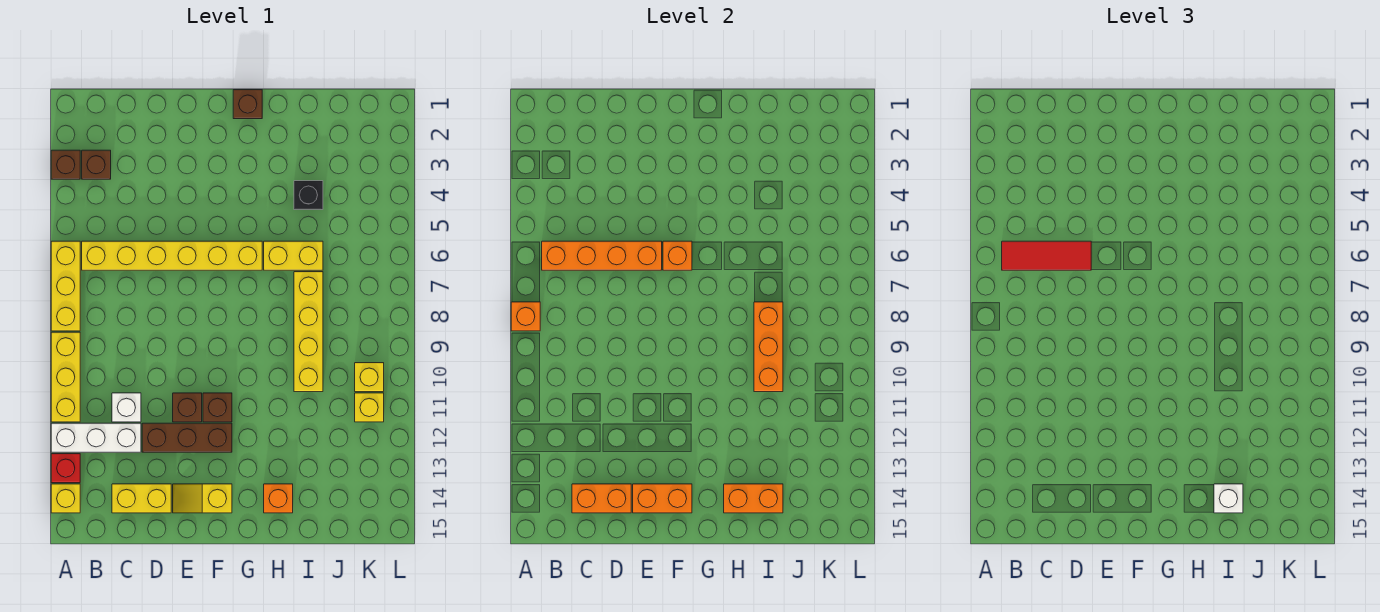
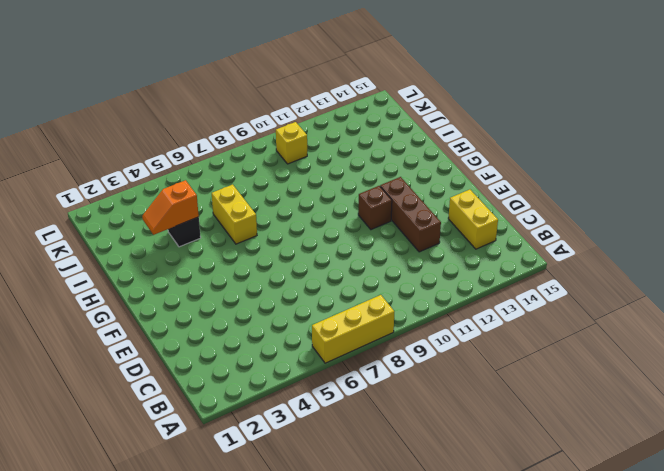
orange slope I3:I4 level 2 top 4 -> none
none -> brown brick A3 level 1
none -> yellow brick A9:A11 level 1
none -> white brick A12:C12 level 1
none -> red brick A13 level 1

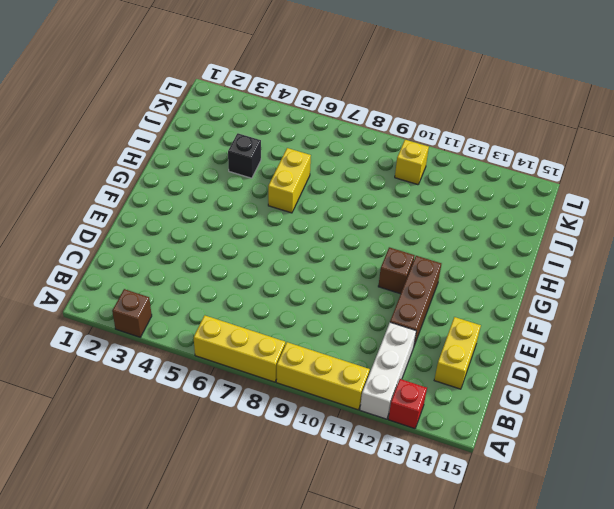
none -> yellow brick A14 level 1
none -> brown brick B3 level 1
none -> yellow brick B6:G6 level 1
none -> white brick C11 level 1

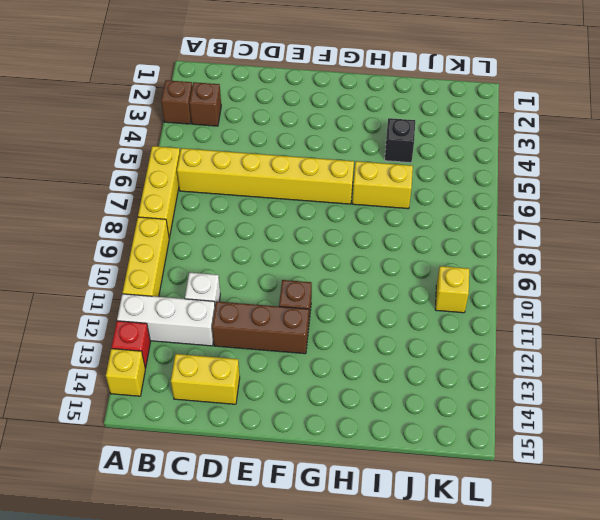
none -> brown brick E11 level 1
none -> yellow slope E14:F14 level 1 top F
none -> brown brick G1 level 1
none -> orange brick H14 level 1

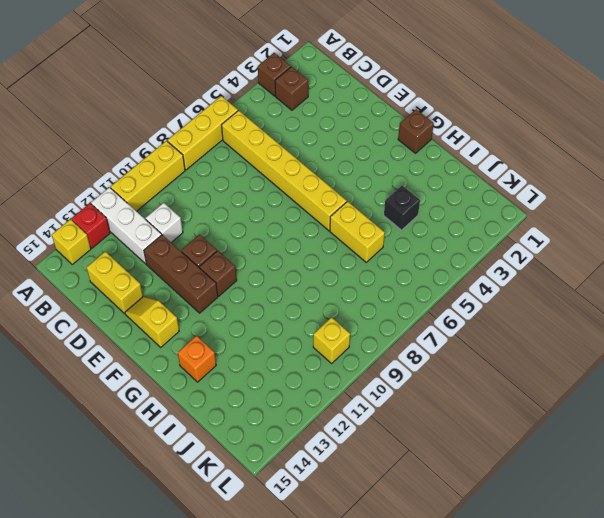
none -> yellow brick I7:I10 level 1
none -> yellow brick K11 level 1
none -> orange brick A8 level 2
none -> orange brick B6:E6 level 2

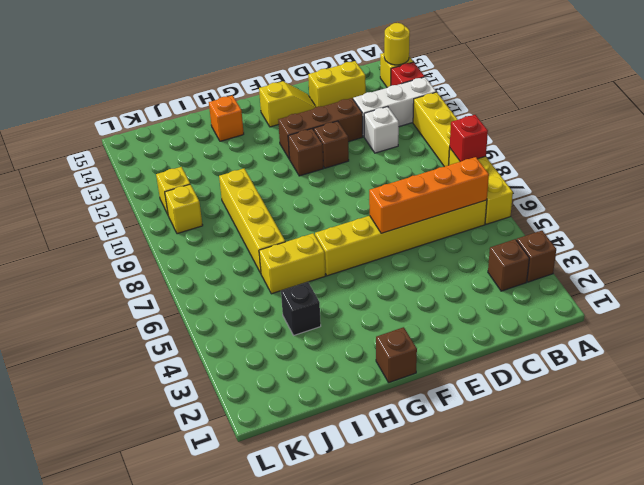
red brick A8 level 2 -> orange brick A8 level 2
yellow round brick A14 level 2 -> none
none -> orange brick C14:D14 level 2
none -> orange brick E14:F14 level 2
none -> orange brick F6 level 2
none -> orange brick H14:I14 level 2

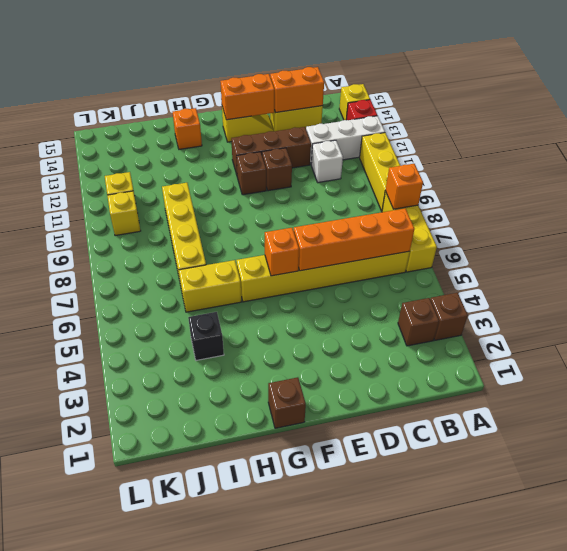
none -> orange brick H14:I14 level 2
none -> orange brick I8:I10 level 2
none -> red tile B6:D6 level 3
none -> white brick I14 level 3

